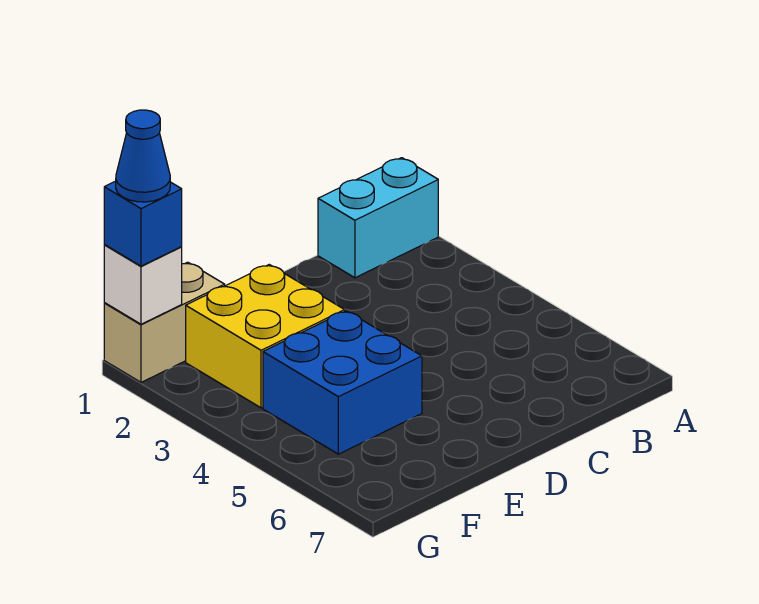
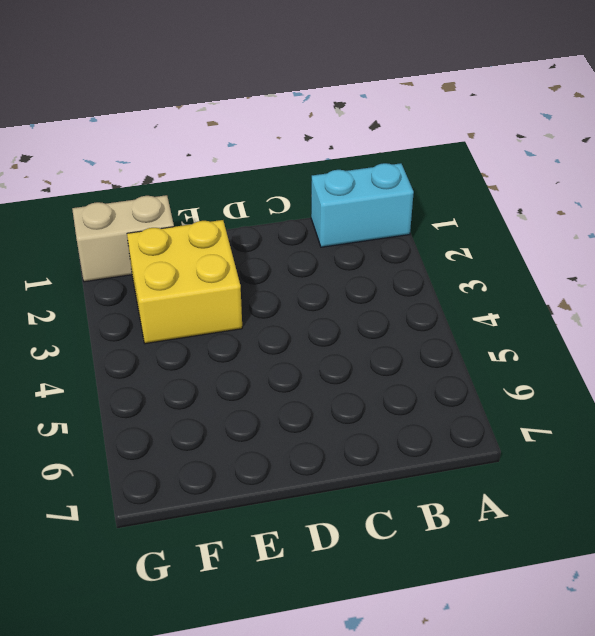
none -> blue brick E4:F5 level 1
none -> white brick G1 level 2

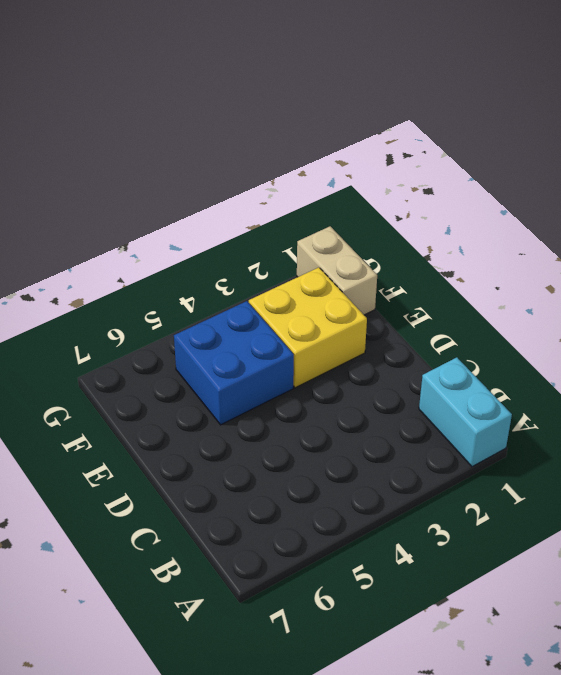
none -> white brick G1 level 2
none -> blue brick G1 level 3

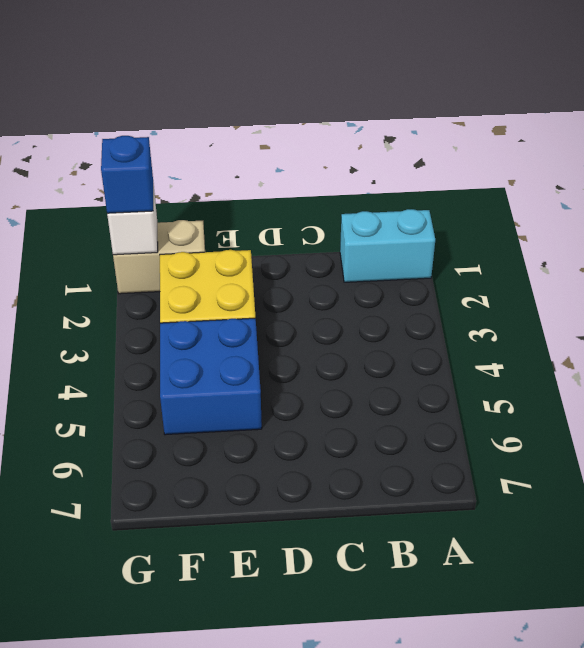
none -> blue cone G1 level 4

